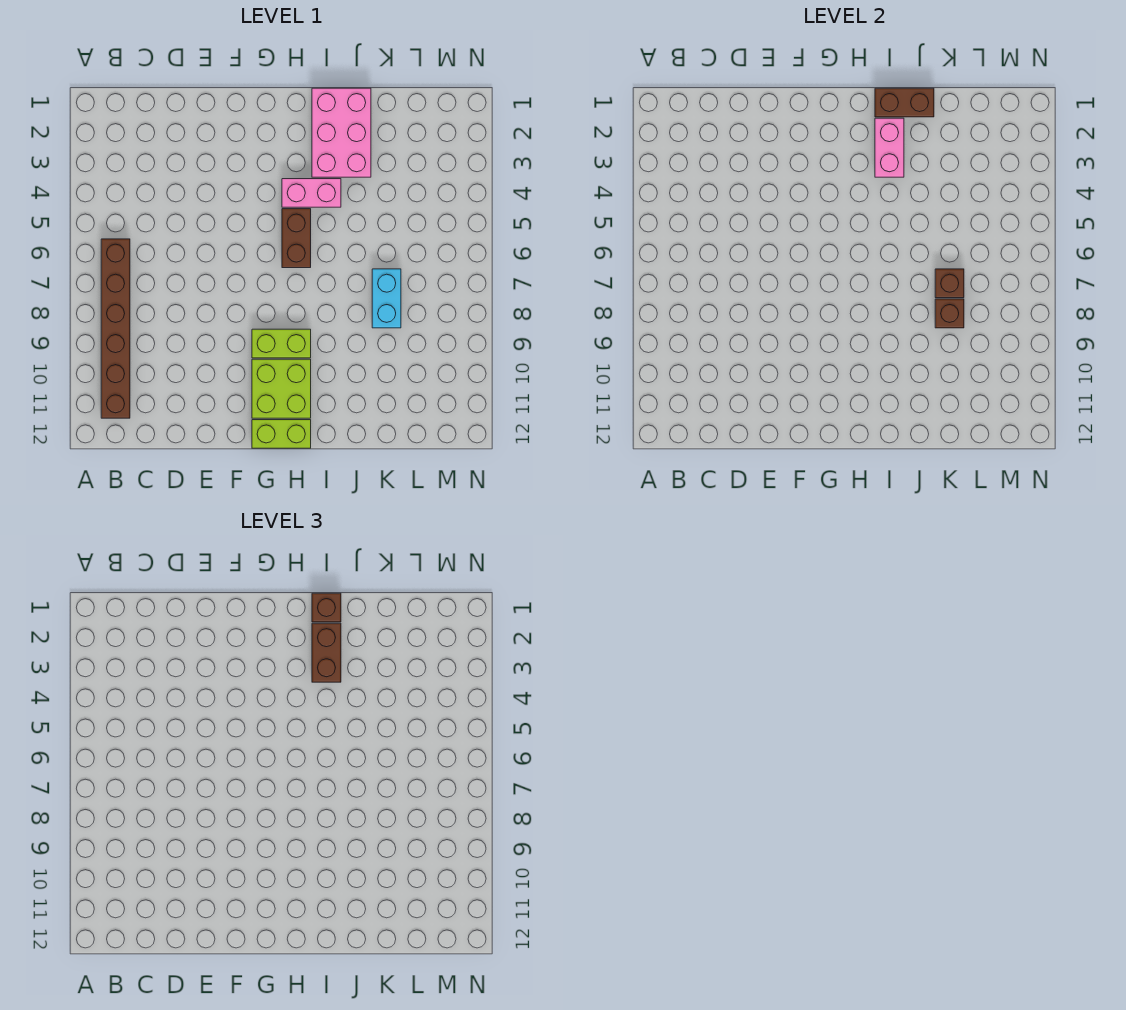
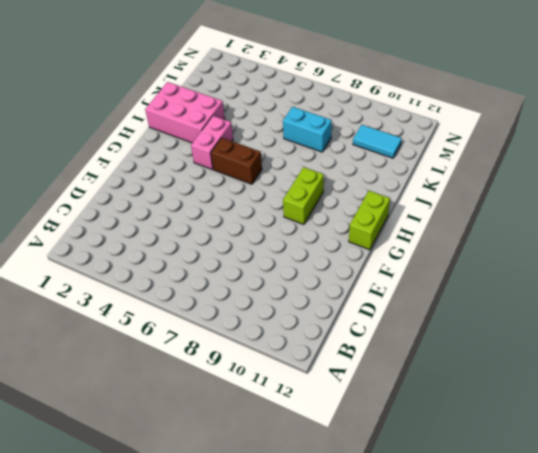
cyan tile L10:L11 level 1 -> none
none -> brown brick B6:B11 level 1
none -> lime brick G10:H11 level 1
none -> brown brick I1:J1 level 2

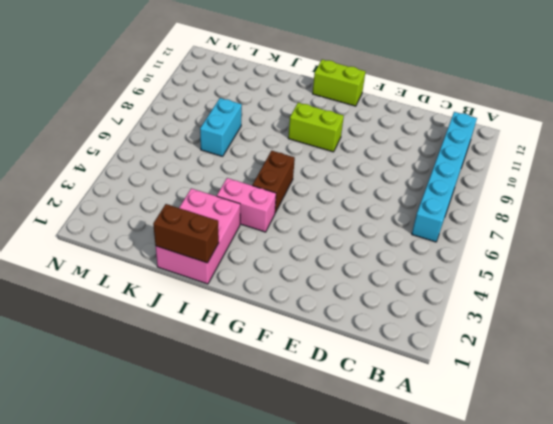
cyan brick B6:B11 level 1 -> brown brick B6:B11 level 1
none -> lime brick G10:H11 level 1
none -> pink brick I2:I3 level 2
none -> brown brick K7 level 2

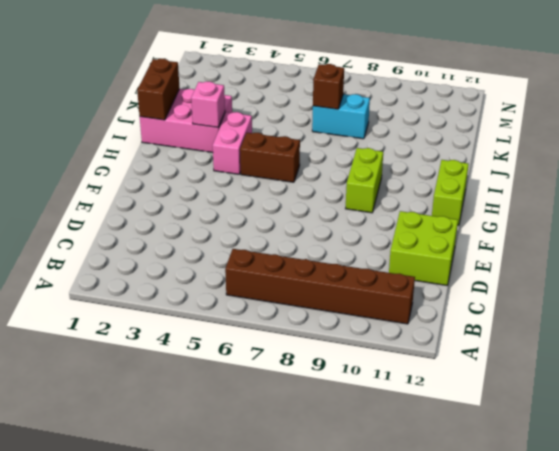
lime brick D11:E12 level 1 -> lime brick G10:H11 level 1
pink brick I3 level 2 -> pink brick I2:I3 level 2
none -> brown brick K8 level 2
none -> brown brick I1 level 3
none -> brown brick I2:I3 level 3

